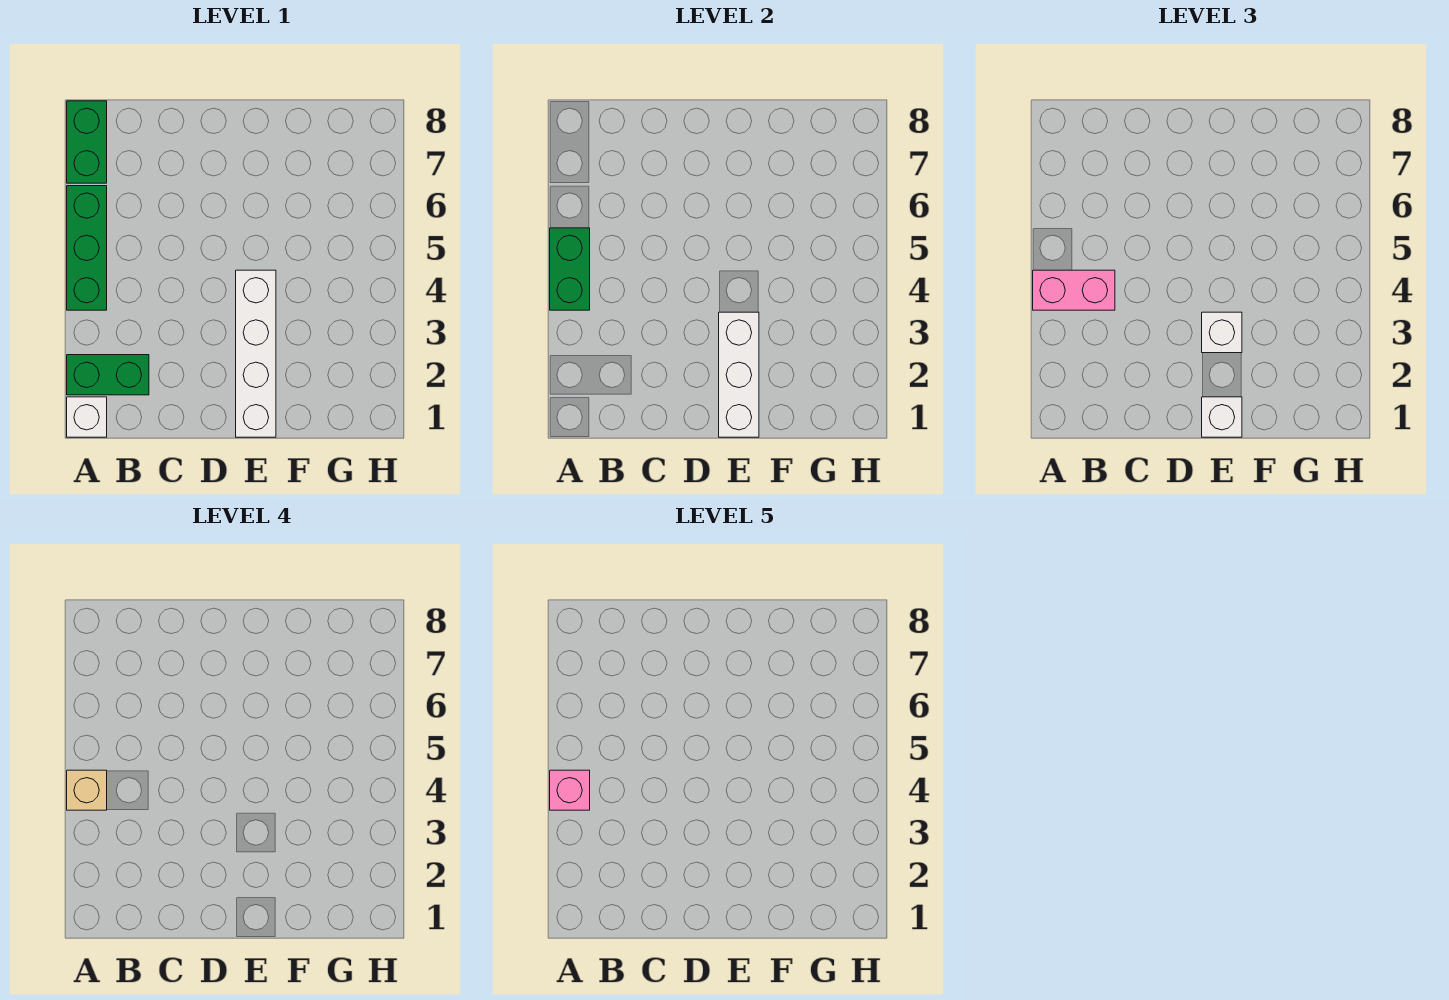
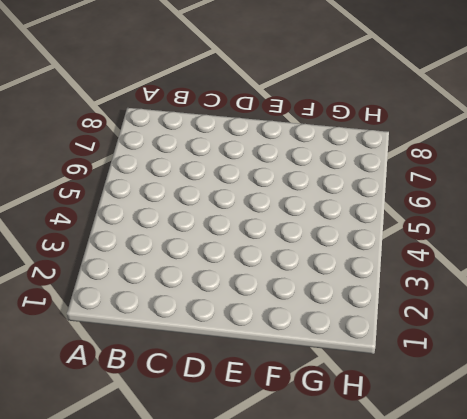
none -> white brick A1 level 1
none -> green brick A2:B2 level 1
none -> green brick A4:A6 level 1

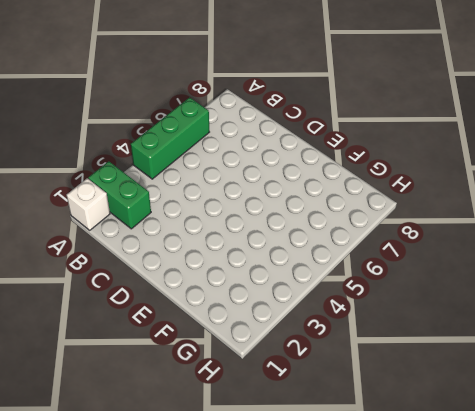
none -> green brick A7:A8 level 1
none -> white brick E1:E4 level 1
none -> green brick A4:A5 level 2

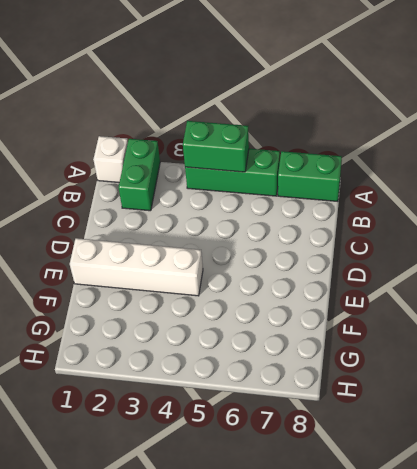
none -> white brick E1:E3 level 2
none -> pink brick A4:B4 level 3
none -> white brick E1 level 3

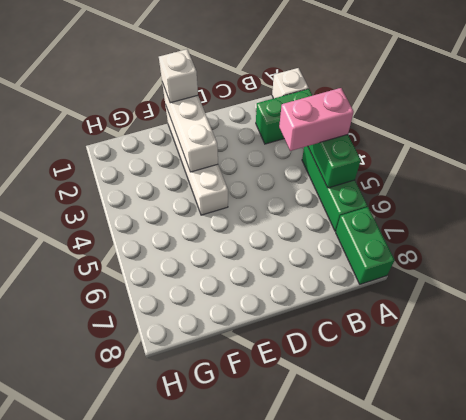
none -> white brick E3 level 3
none -> tan brick A4 level 4
none -> pink brick A4 level 5

